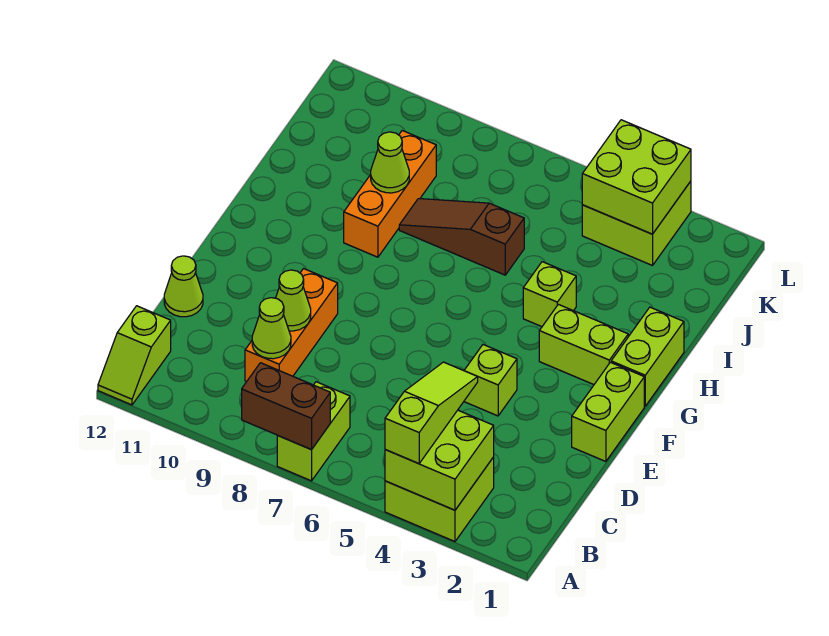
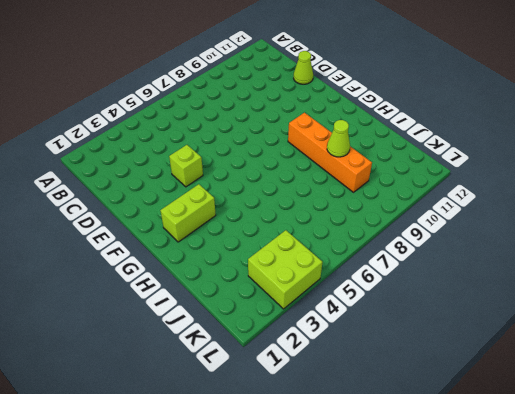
orange brick G9:J9 level 1 -> orange brick H9:J9 level 1
none -> lime brick A3:B4 level 1
none -> lime brick A7:B7 level 1
none -> lime slope A12:B12 level 1 top B

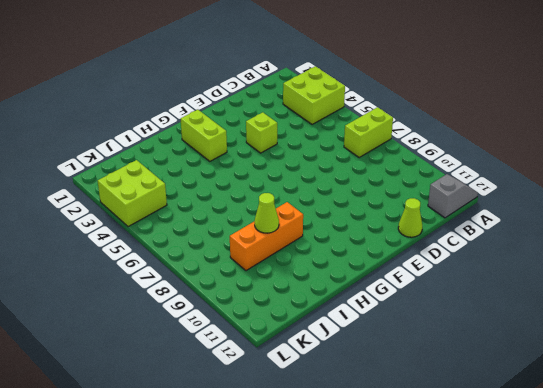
grey slope A12:B12 level 1 top B -> lime slope A12:B12 level 1 top B
none -> orange brick C9:E9 level 1
none -> lime brick E1:F1 level 1
none -> lime brick G1:H1 level 1

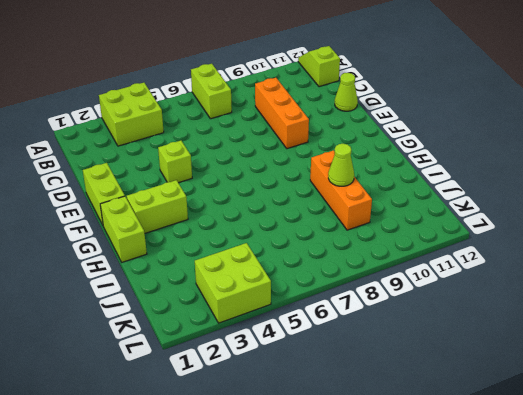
none -> lime brick H4 level 1
none -> brown slope I6:I8 level 1 top 6
none -> lime brick A3:B4 level 2

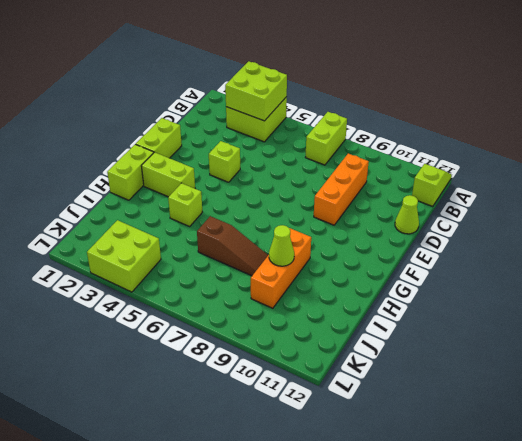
none -> brown brick A7:A8 level 2
none -> lime cone C9 level 2
none -> lime cone D9 level 2

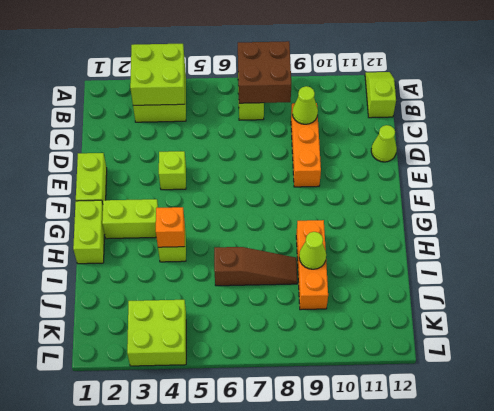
brown brick A7:B8 level 2 -> brown brick A7:A8 level 2
orange brick H4 level 2 -> none
none -> lime cone D9 level 2
none -> lime brick K3:L4 level 2
none -> lime slope A4:C4 level 3 top A

